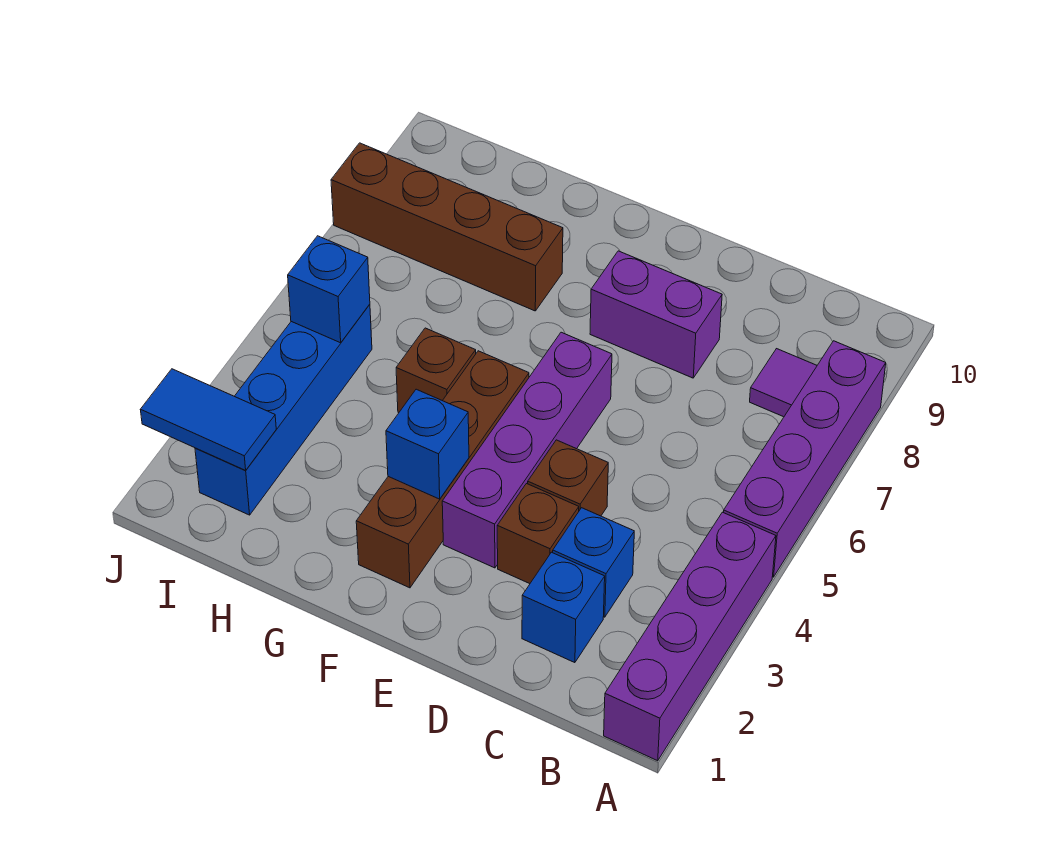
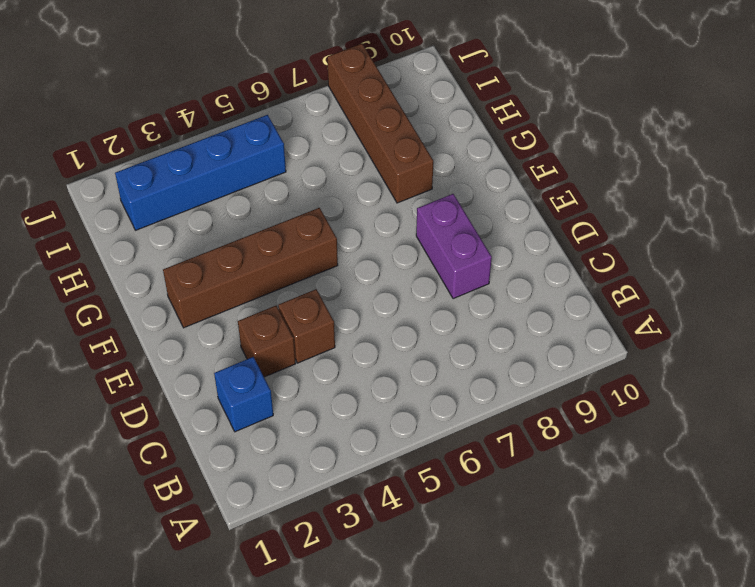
none -> purple brick A1:A4 level 1
none -> purple brick A5:A8 level 1
none -> purple tile B8 level 1

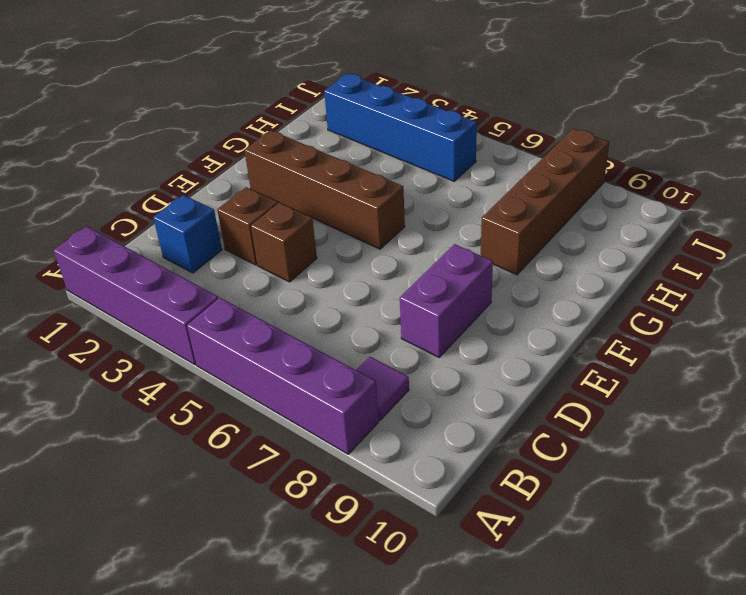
none -> blue brick C3 level 1
none -> purple brick E3:E6 level 1
none -> brown brick G5 level 1

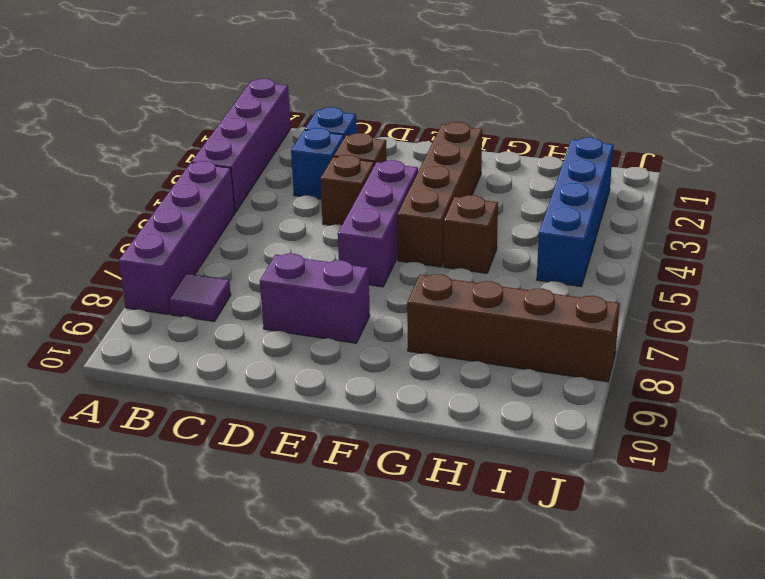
purple brick E4:E6 level 1 -> purple brick E3:E6 level 1
none -> blue brick F3 level 2
none -> blue tile I2:J2 level 2
none -> blue brick I5 level 2

